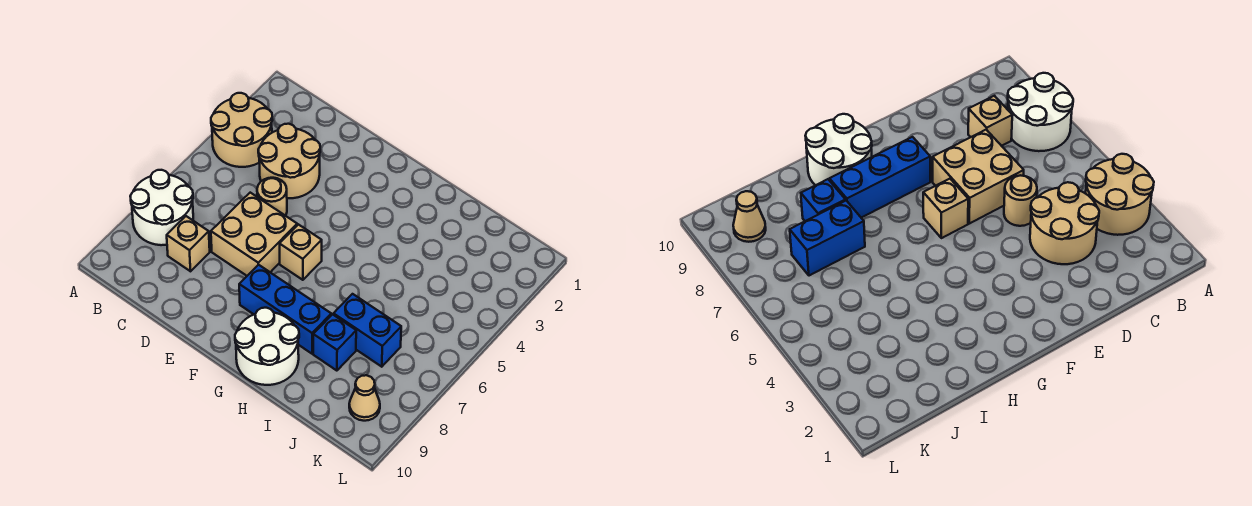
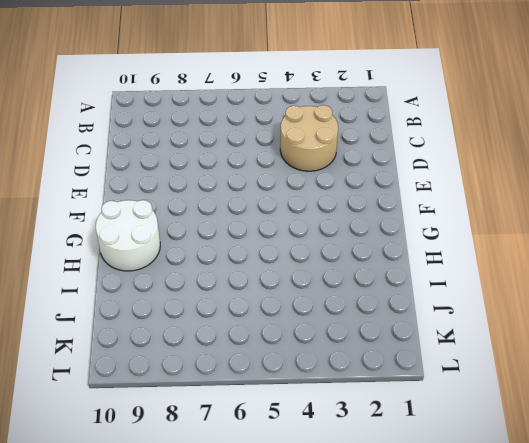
none -> tan round brick A3:B4 level 1
none -> white round brick A7:B8 level 1
none -> tan brick C8 level 1

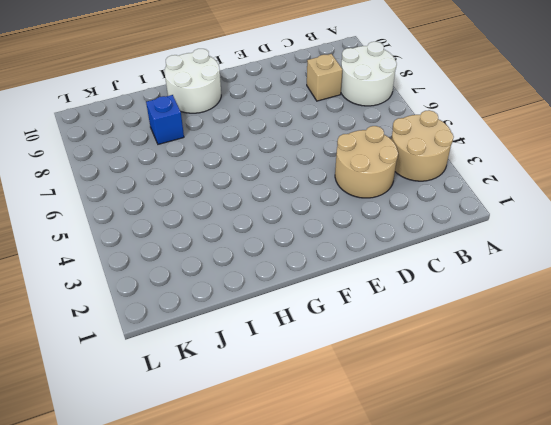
none -> tan round brick D5 level 1
none -> tan brick D6:E7 level 1
none -> tan brick F6 level 1

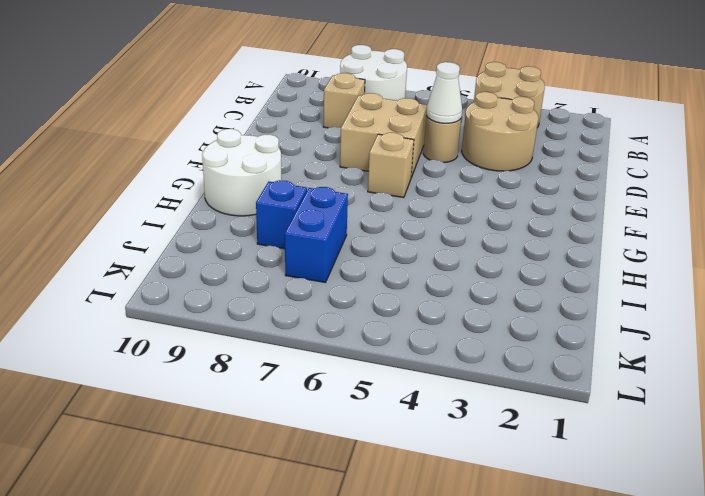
white cone D5 level 2 -> none
none -> blue brick F8:H8 level 1
none -> tan cone K9 level 1

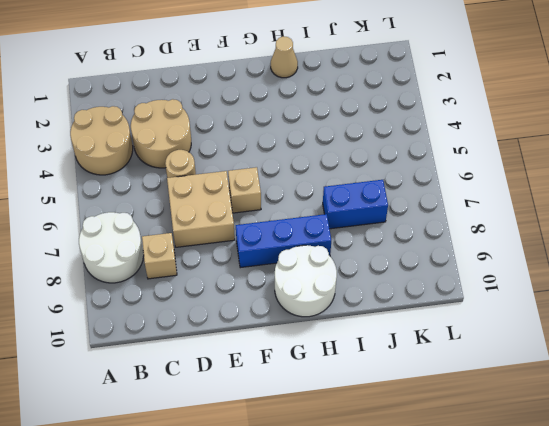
tan cone H1 level 1 -> tan cone K9 level 1
none -> blue brick I8 level 1

